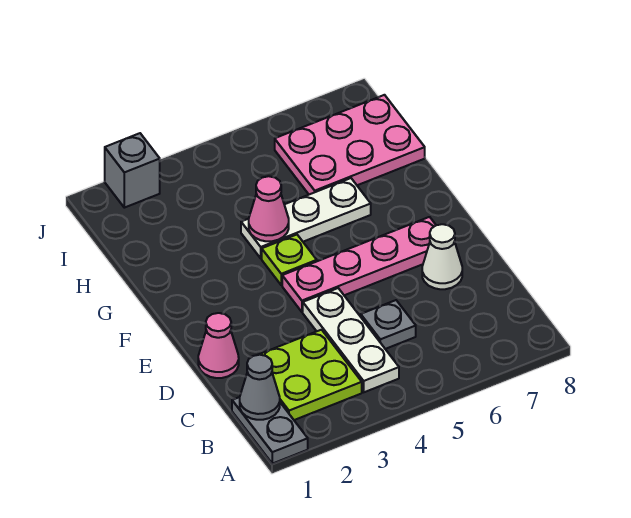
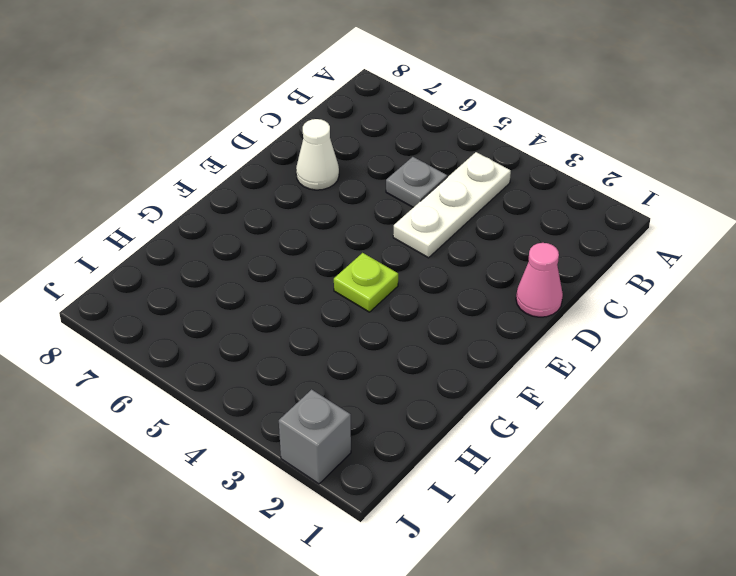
none -> grey plate A1:B1 level 1
none -> lime plate B2:C3 level 1
none -> pink plate E4:E7 level 1

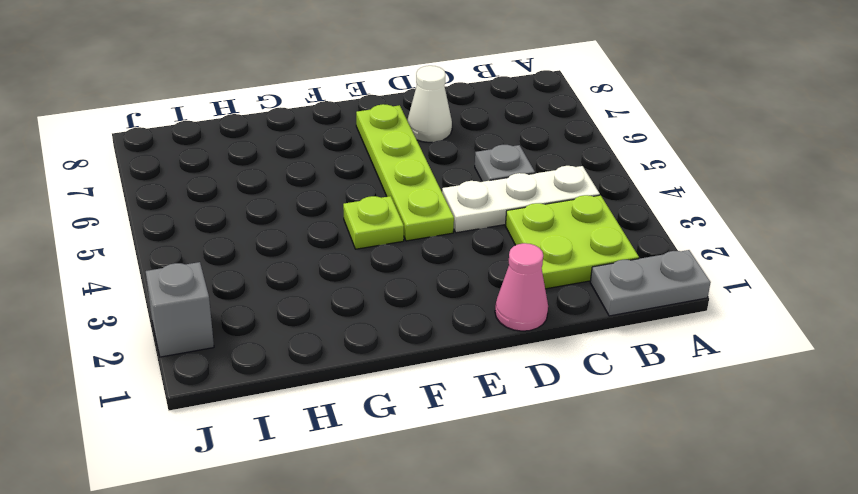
lime plate E4:E7 level 1 -> pink plate E4:E7 level 1
none -> white plate G4:G6 level 1
none -> pink plate H6:I8 level 1
none -> grey cone B1 level 2

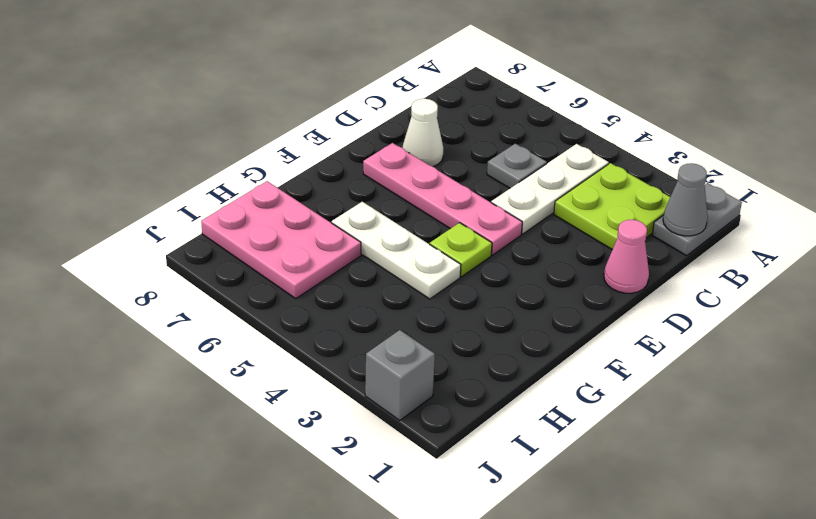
none -> pink cone G4 level 2

